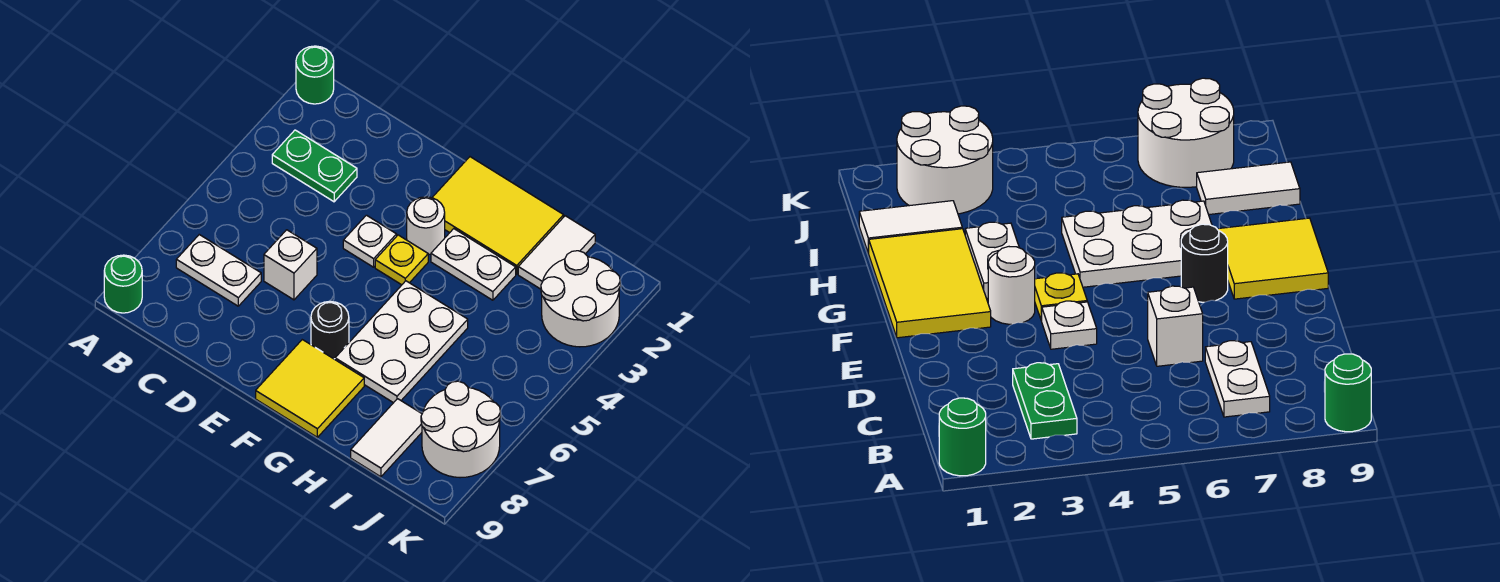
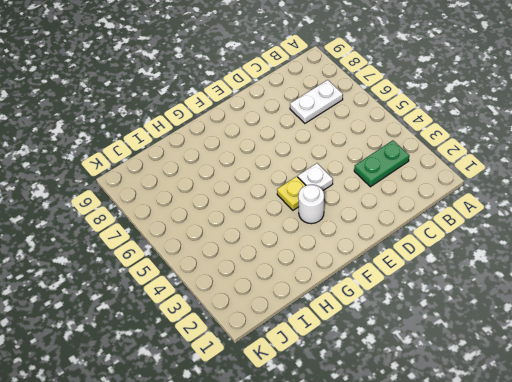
none -> green round brick A1 level 1
none -> green round brick A9 level 1
none -> white brick D6 level 1

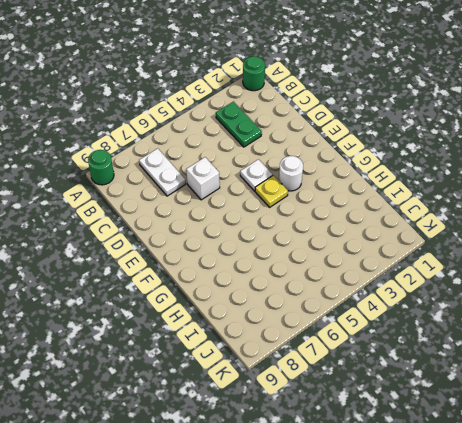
none -> yellow tile F1:H2 level 1
none -> black round brick F7 level 1
none -> yellow tile F8:G9 level 1

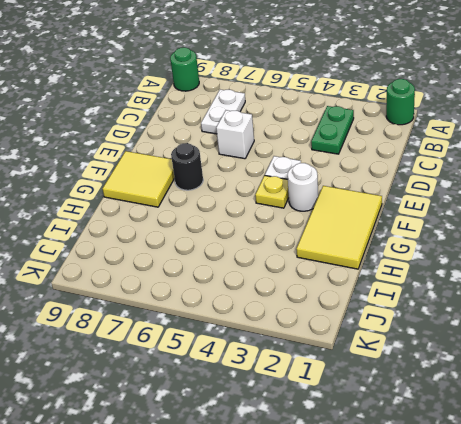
none -> white plate G3:H3 level 1
none -> white plate G5:H7 level 1
none -> white tile I1:I2 level 1

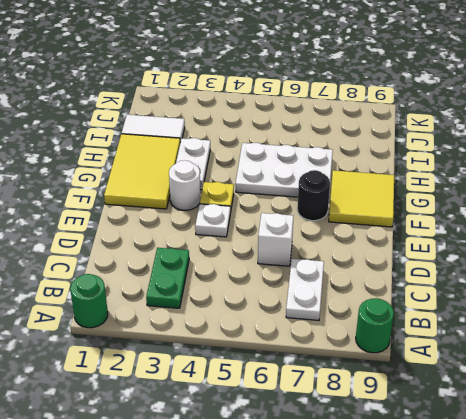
none -> white tile I8:I9 level 1
none -> white round brick J2:K3 level 1
none -> white round brick J7:K8 level 1

